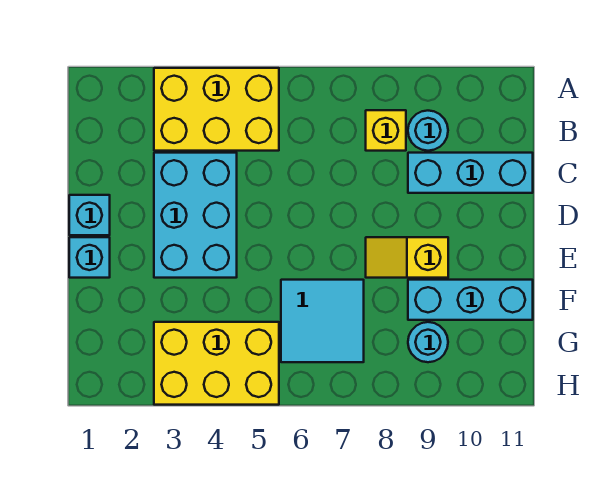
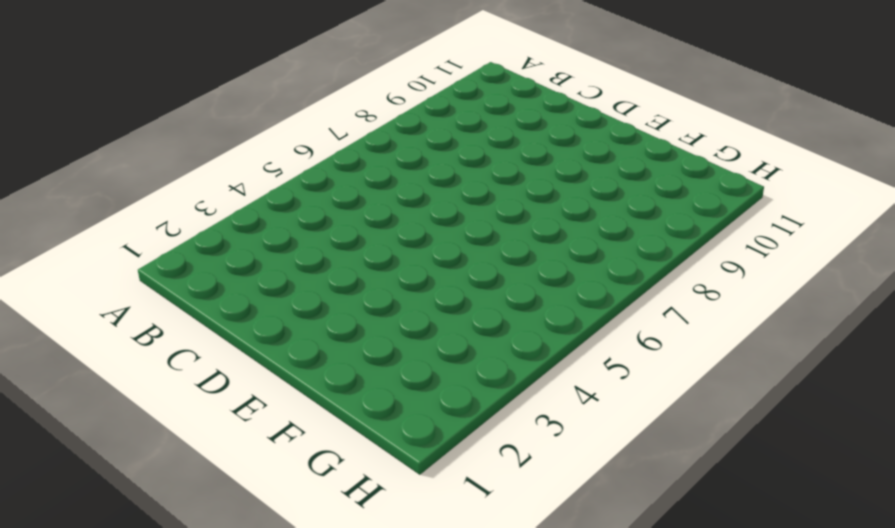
none -> yellow brick A3:B5 level 1
none -> yellow brick B8 level 1
none -> cyan round brick B9 level 1

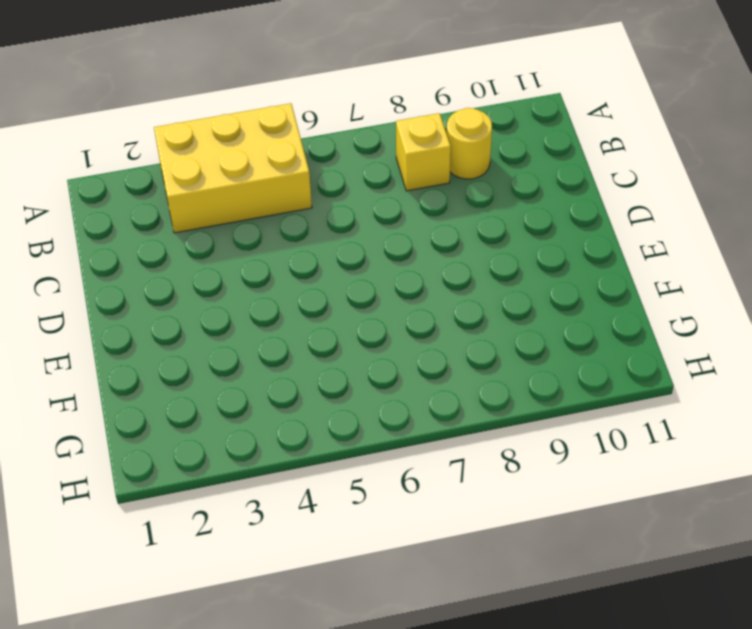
yellow round brick B9 level 1 -> cyan round brick B9 level 1
none -> cyan brick C3:E4 level 1
none -> cyan brick C9:C11 level 1
none -> cyan brick D1 level 1

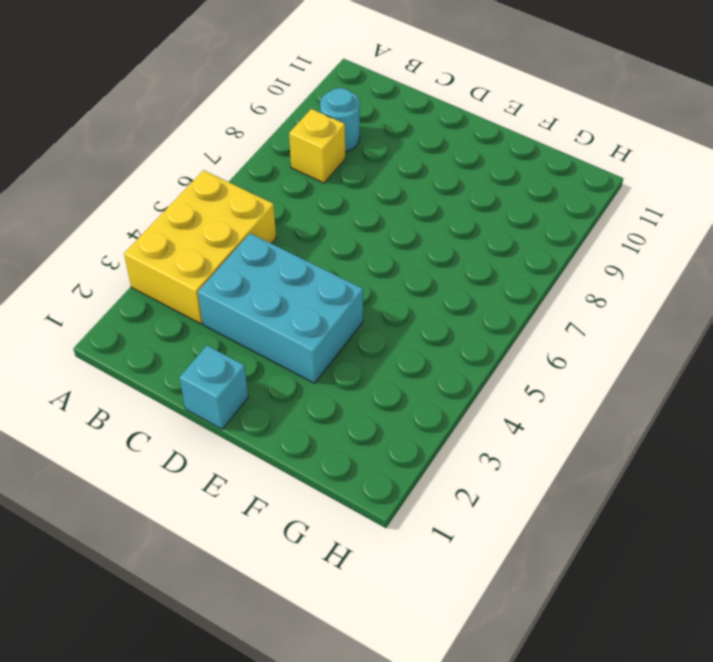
none -> cyan brick C9:C11 level 1
none -> cyan brick E1 level 1
none -> yellow slope E8:E9 level 1 top 9

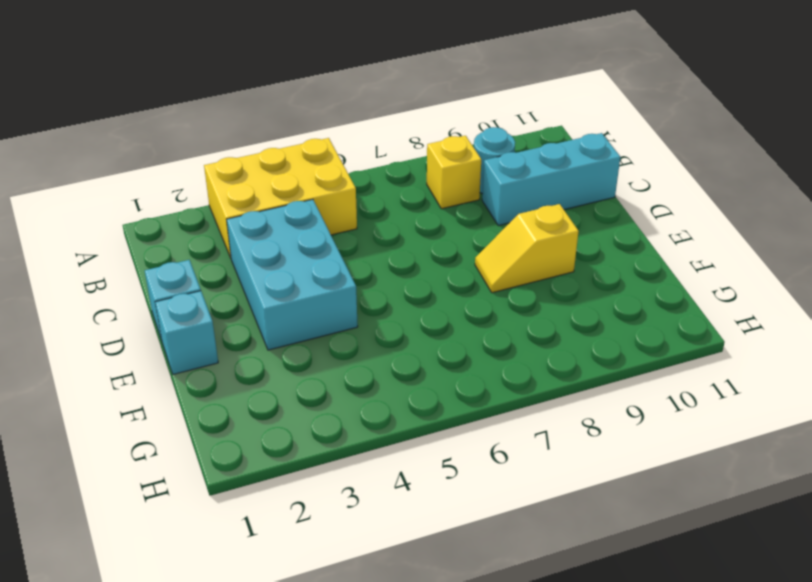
none -> cyan tile F6:G7 level 1
none -> cyan brick F9:F11 level 1
none -> yellow brick G3:H5 level 1

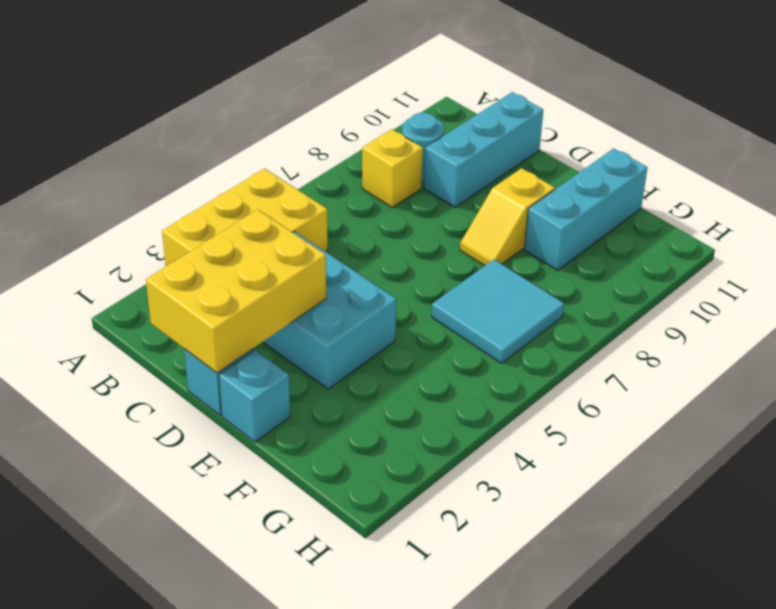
yellow brick C1:D3 level 2 -> yellow brick G3:H5 level 1
none -> cyan round brick G9 level 1

